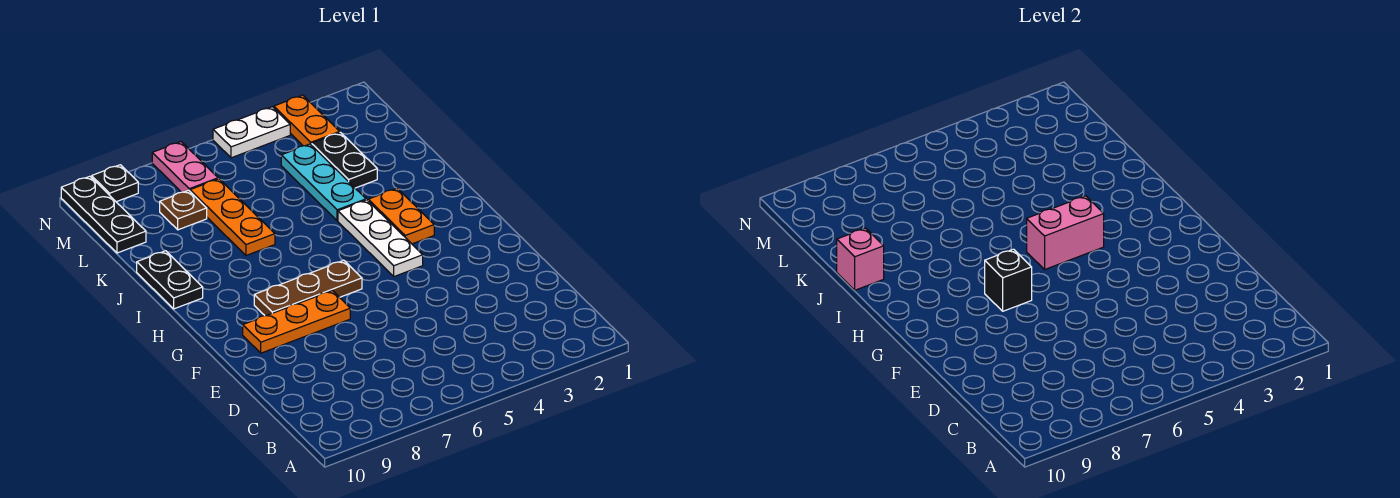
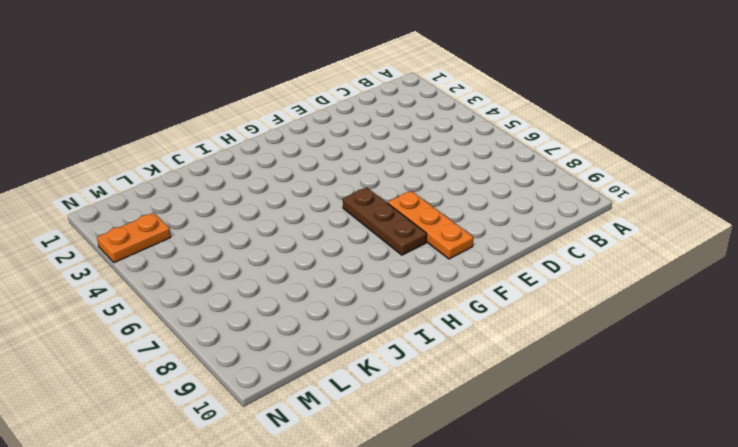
none -> white plate G4:I4 level 1
none -> orange plate H3:I3 level 1
none -> black plate I10:J10 level 1

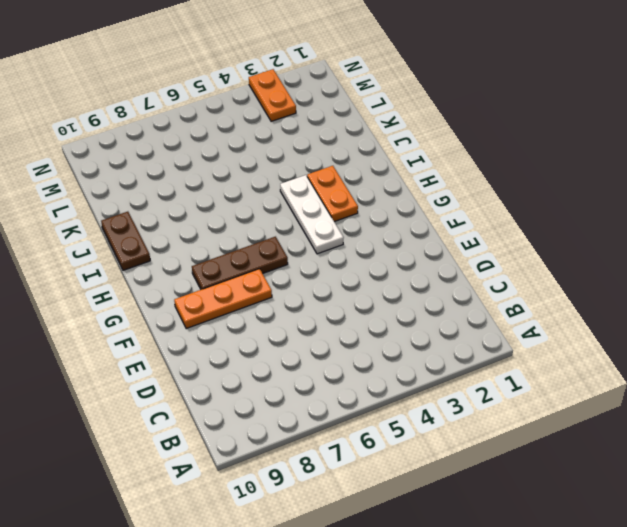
brown plate I10:J10 level 1 -> black plate I10:J10 level 1
none -> cyan plate J4:L4 level 1
none -> orange plate J7:L7 level 1
none -> black plate K3:L3 level 1

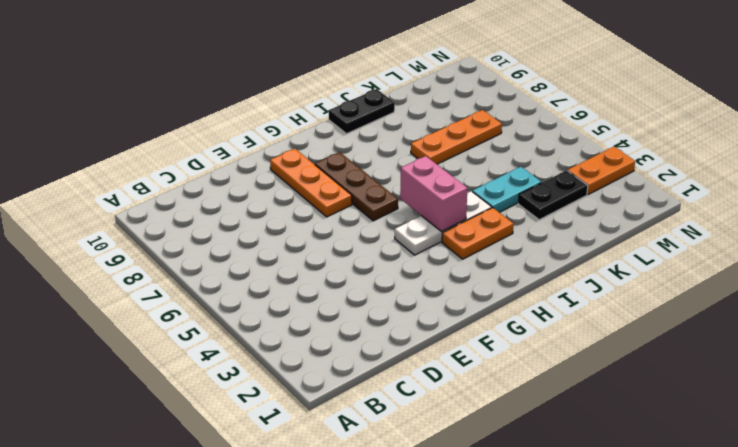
cyan plate J4:K4 level 1 -> cyan plate J4:L4 level 1
none -> brown plate L8 level 1
none -> black plate L10:N10 level 1
none -> pink plate M7:N7 level 1

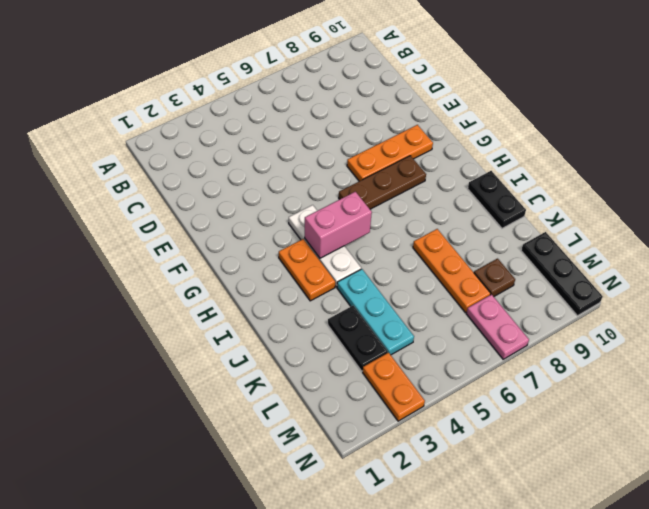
none -> white plate N4:N5 level 1
none -> black plate N9 level 1
none -> black brick G7 level 2

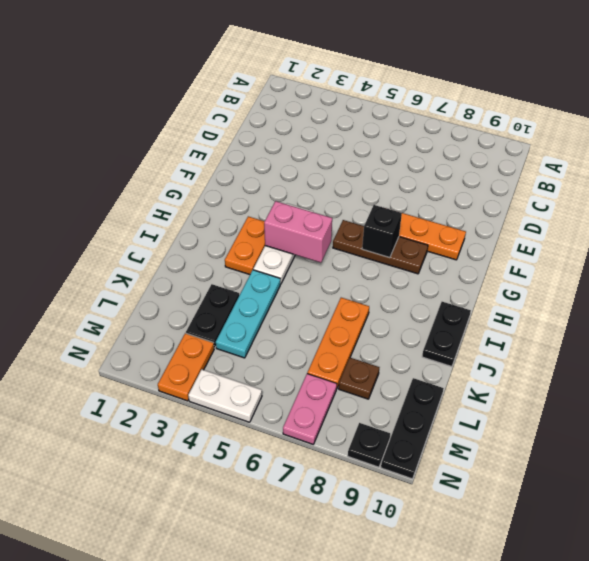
none -> pink brick J10 level 2

